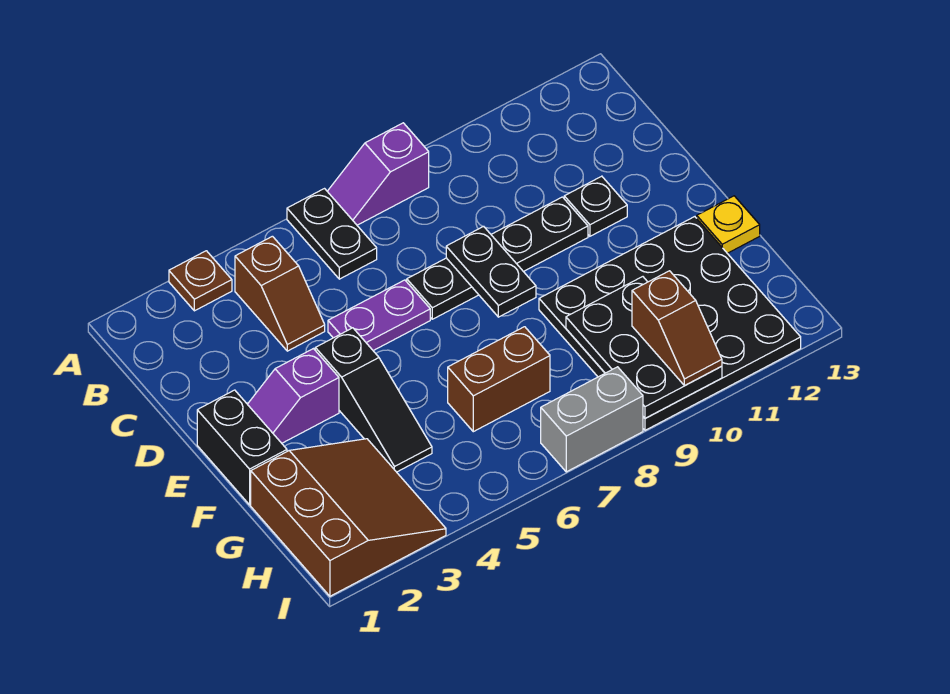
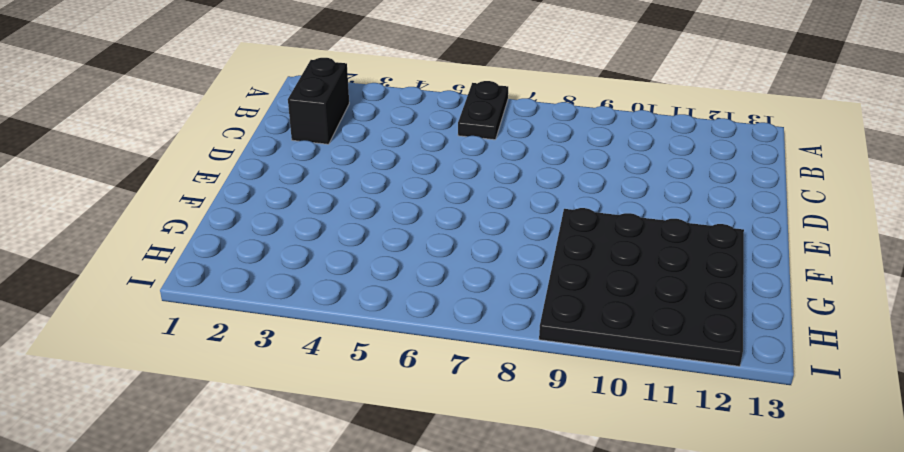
black brick B2:C2 level 1 -> black brick E1:F1 level 1
none -> brown plate A3 level 1
none -> purple slope A7:A8 level 1 top 8
none -> brown slope B4:C4 level 1 top B

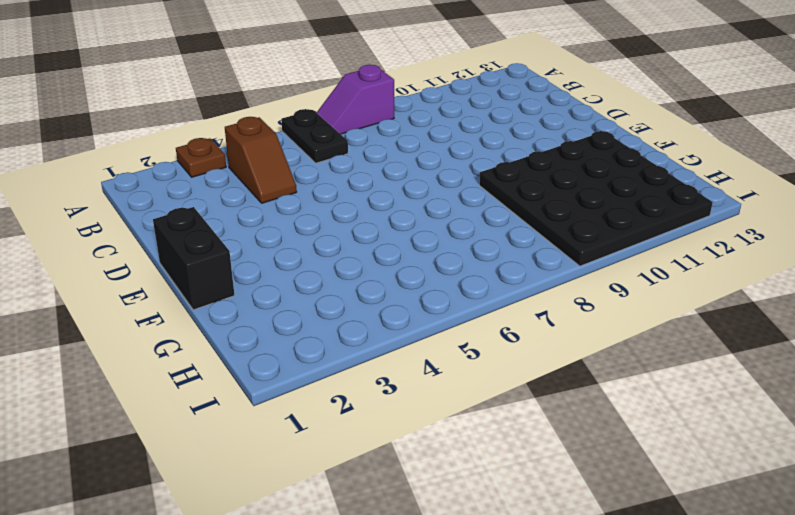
none -> purple plate D5:D6 level 1
none -> black plate D7:D10 level 1
none -> black plate D11 level 1

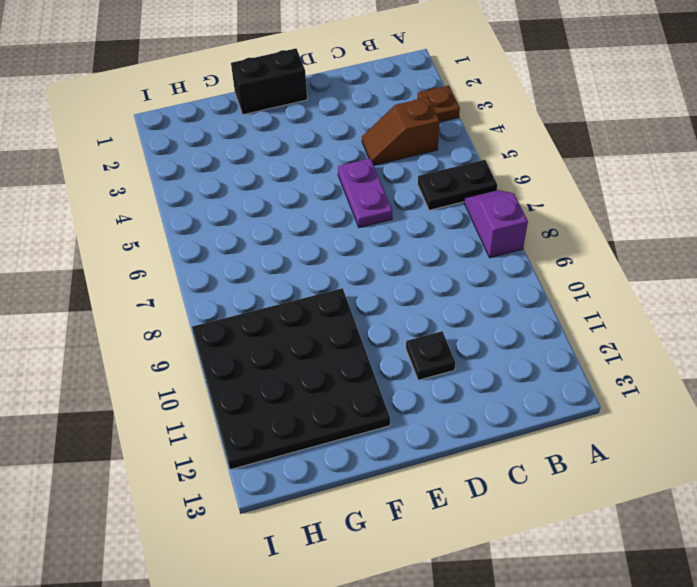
none -> black plate D7:D10 level 1
none -> purple slope E2:E3 level 1 top 3
none -> black slope E4:G4 level 1 top E

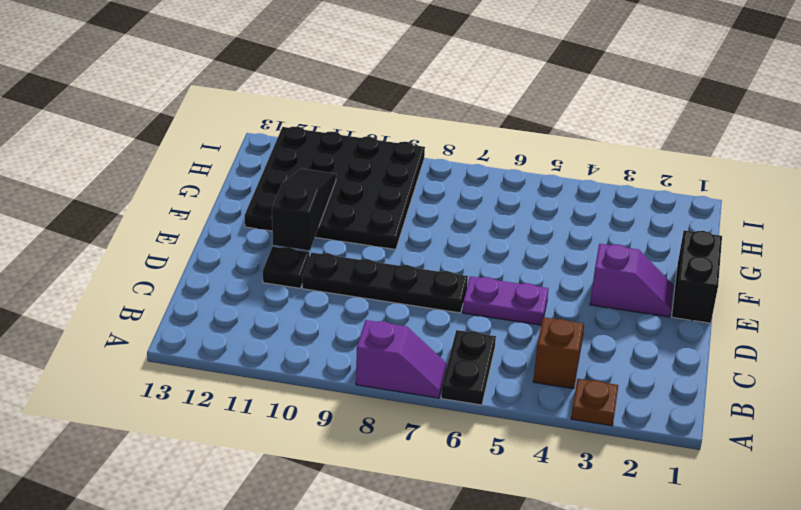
black slope E11:G11 level 2 top E -> black slope E4:G4 level 1 top E
none -> yellow plate F13 level 1
none -> brown slope G1:I3 level 1 top 1
none -> brown brick G6:G7 level 1

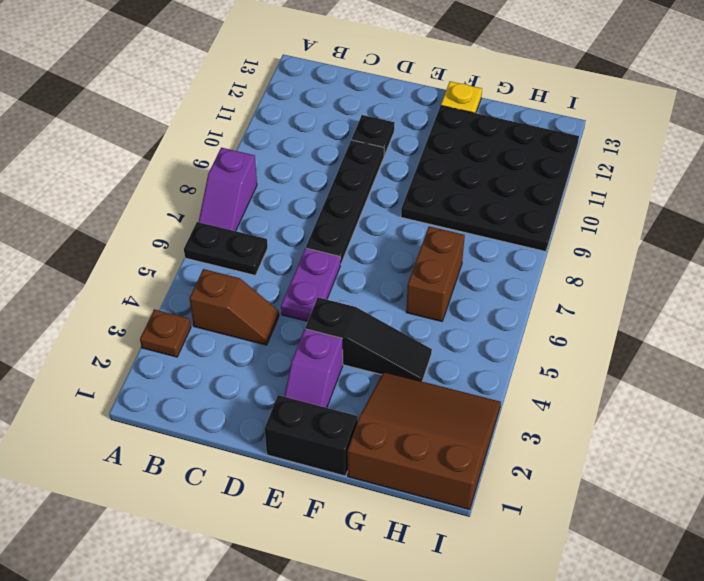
none -> grey brick I7:I8 level 1
none -> black plate D8:E8 level 2
none -> black plate G9:I10 level 2

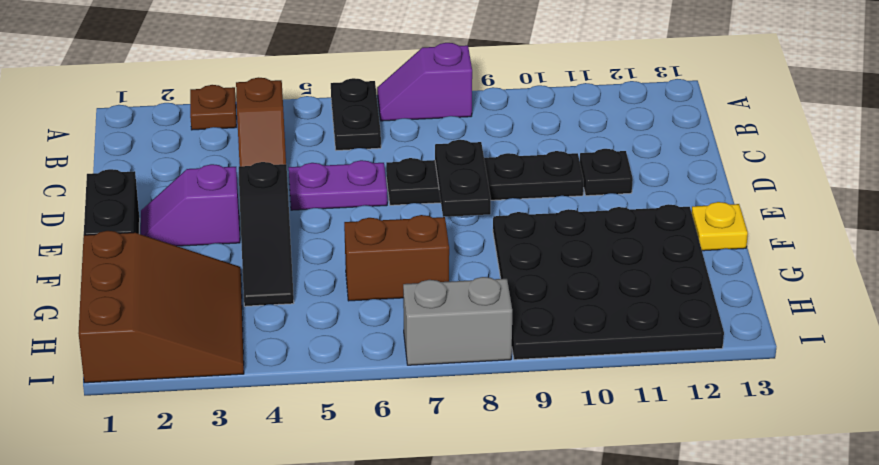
none -> black plate G9:I10 level 2
none -> brown slope H10:I10 level 3 top H

